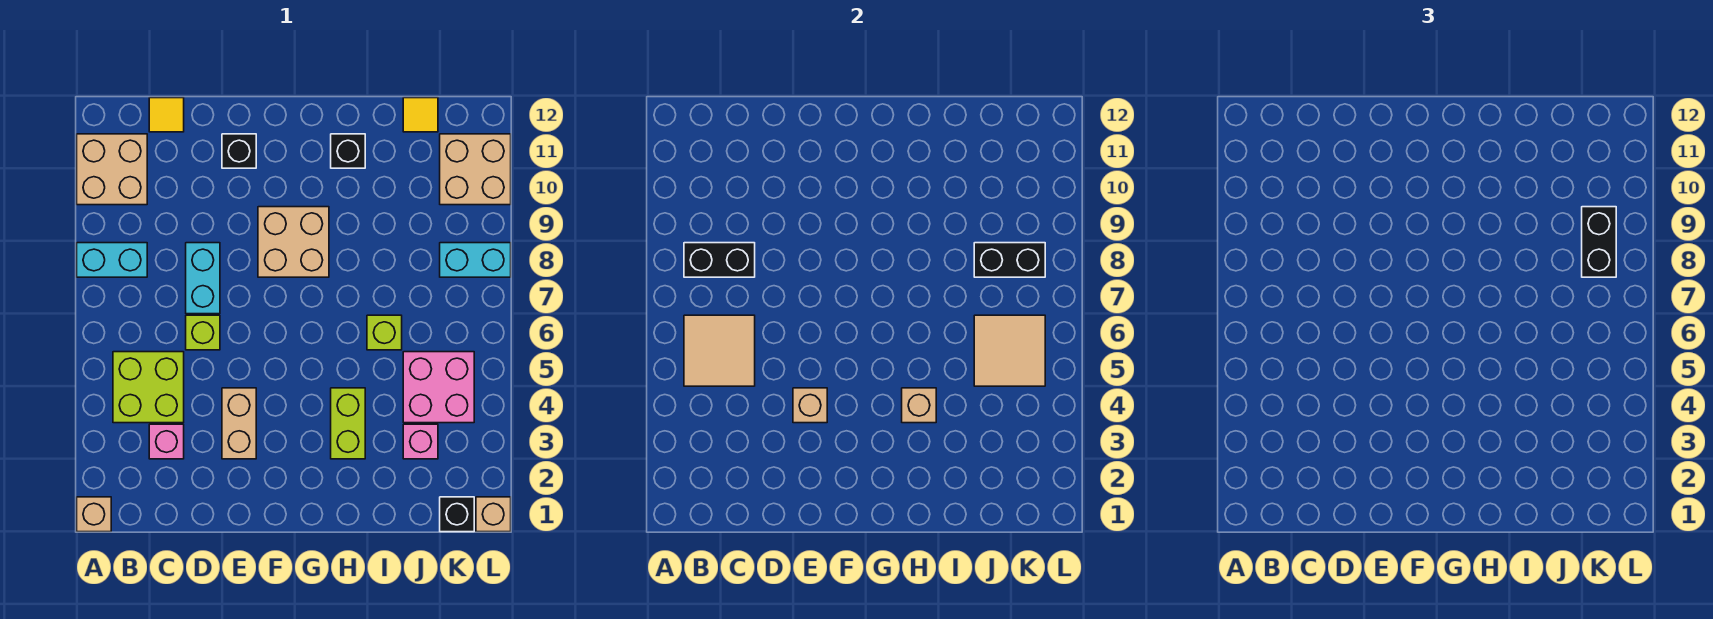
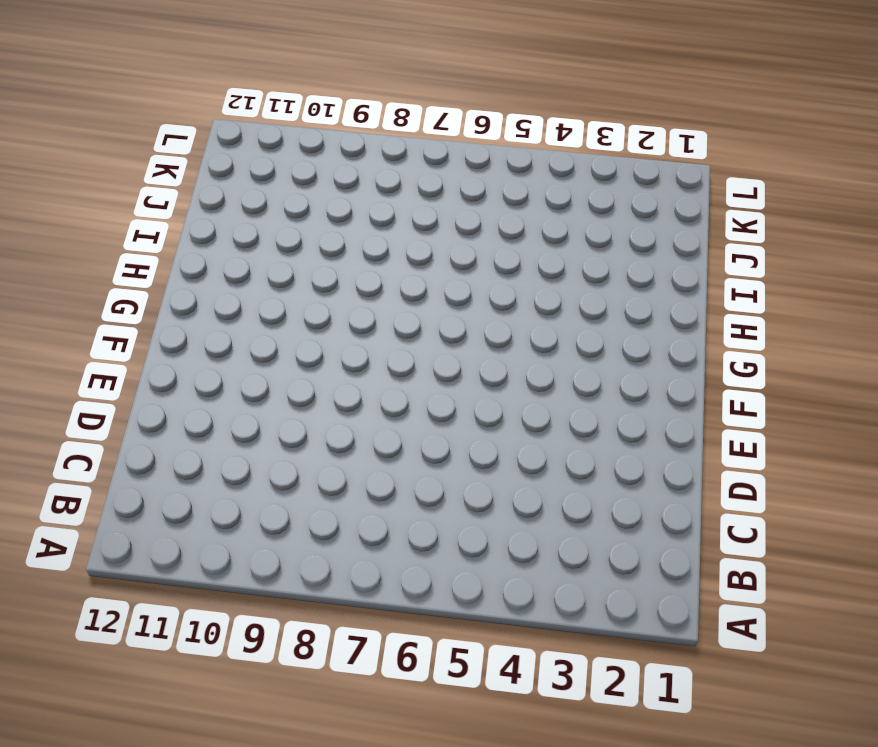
none -> tan brick A1 level 1
none -> cyan brick A8:B8 level 1
none -> tan brick A10:B11 level 1

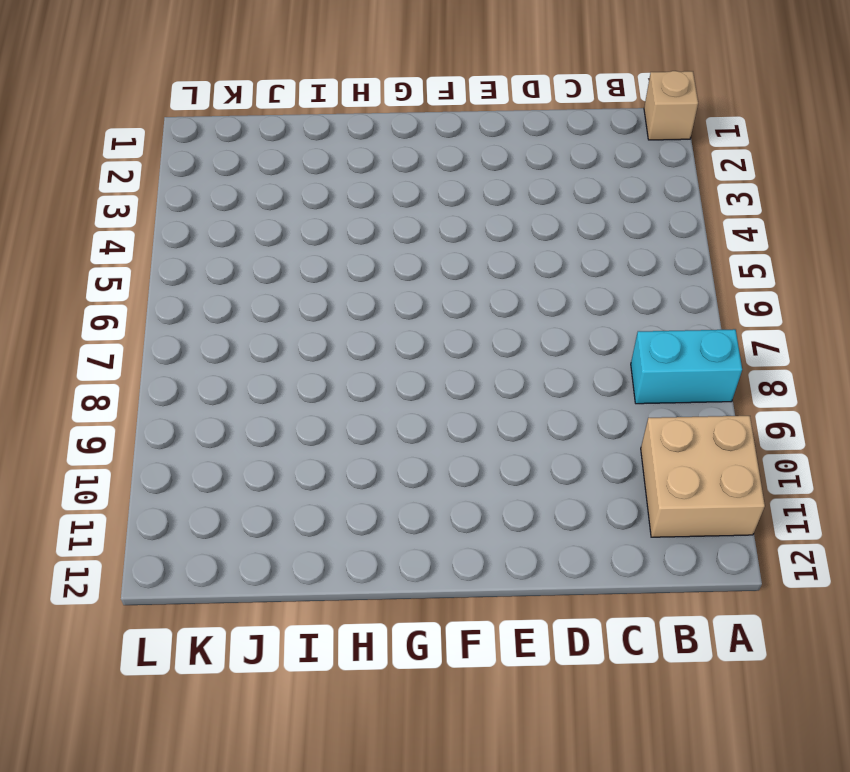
none -> lime brick B4:C5 level 1
none -> pink brick C3 level 1
none -> yellow tile C12 level 1

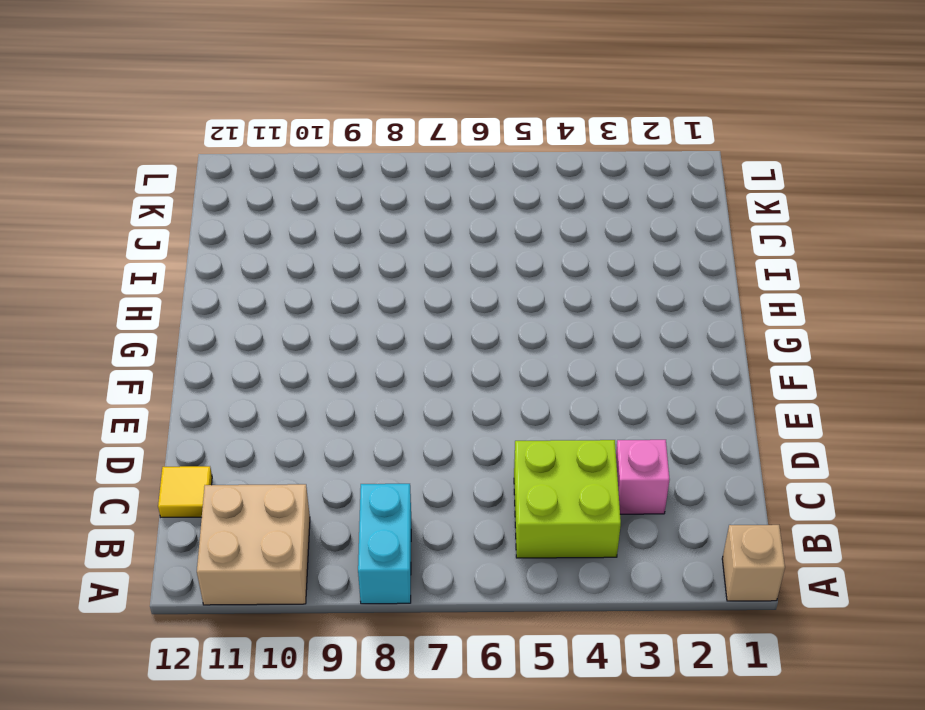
none -> lime brick D6 level 1
none -> cyan brick D7:D8 level 1
none -> tan brick E3:E4 level 1

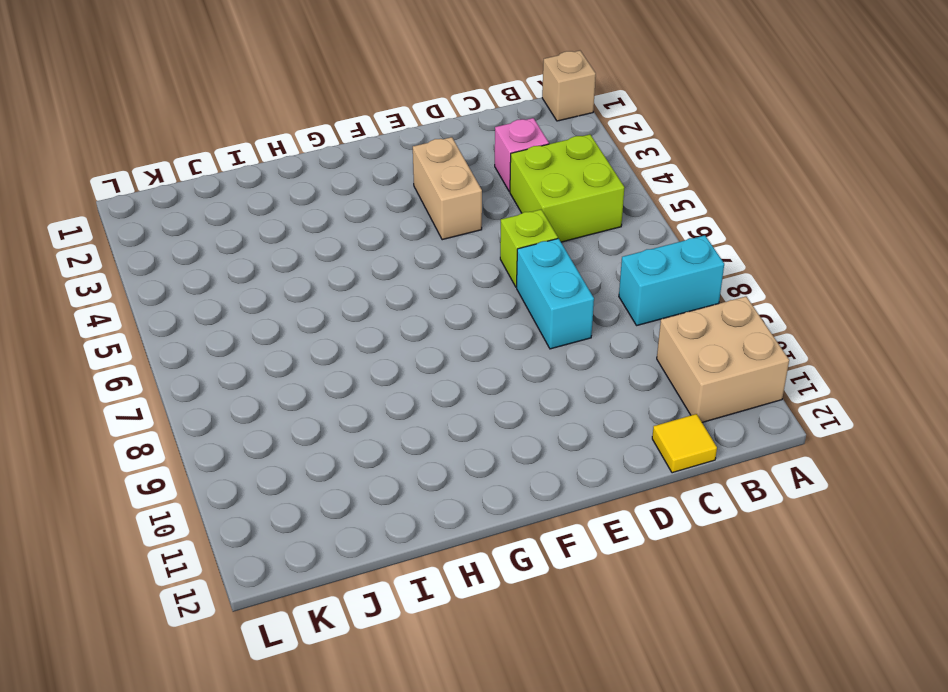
none -> black brick E11 level 1
none -> tan brick F8:G9 level 1
none -> lime brick H3:H4 level 1

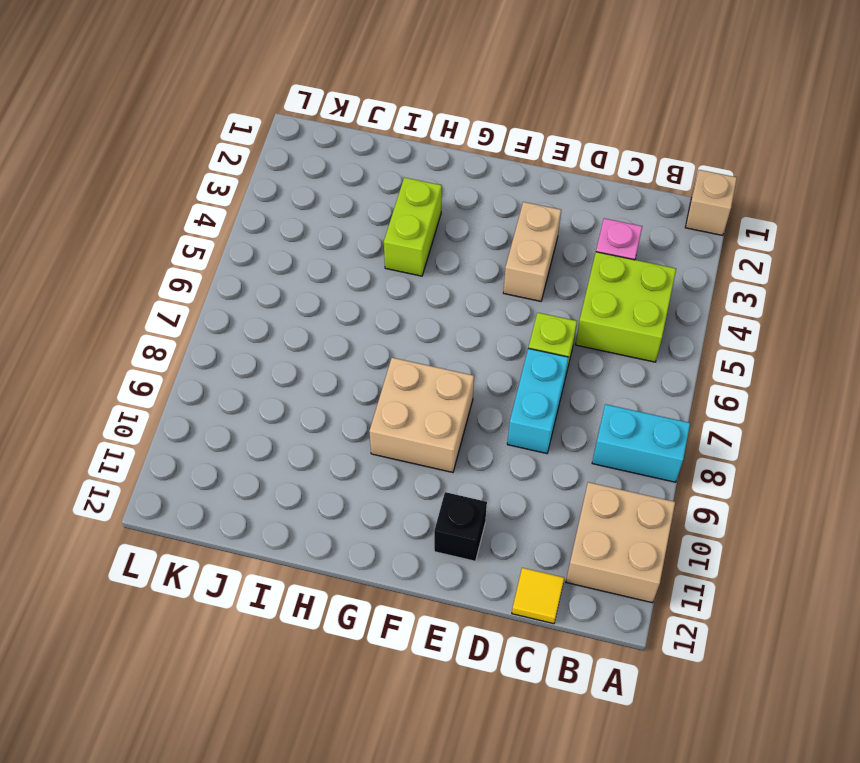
none -> black brick H11 level 1
none -> lime brick I6 level 1
none -> pink brick J3 level 1

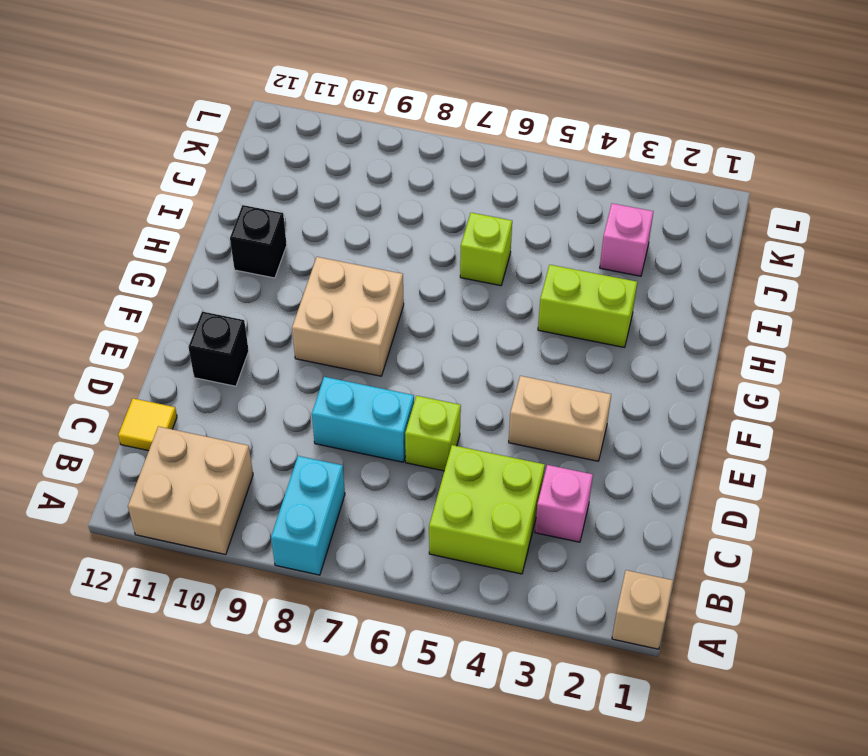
none -> pink brick J4:K5 level 1
none -> yellow tile J12 level 1
none -> black brick K1 level 1

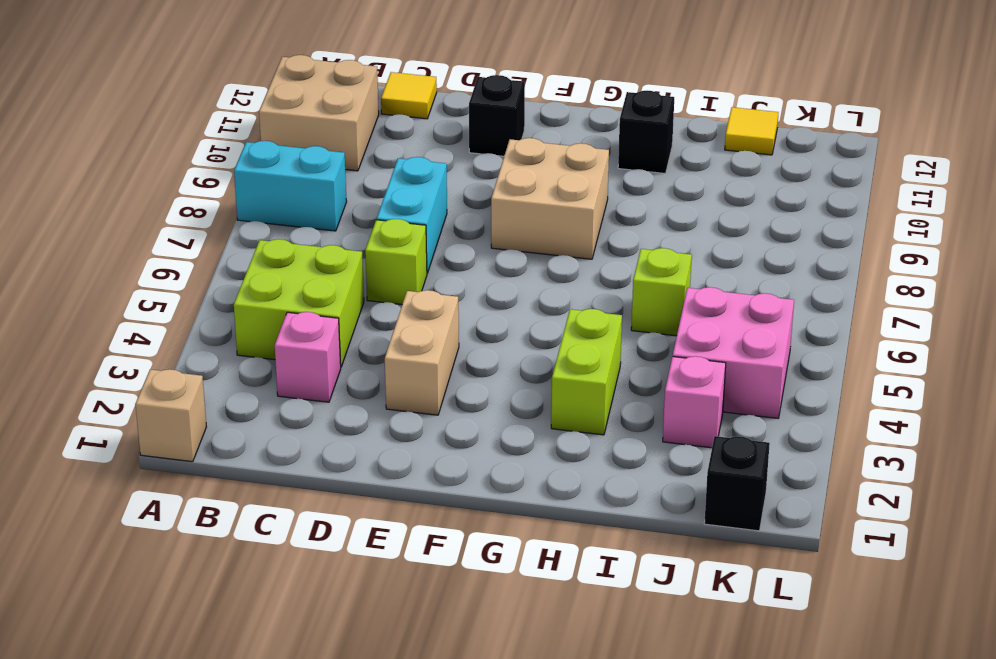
none -> cyan brick K8:L8 level 1
none -> tan brick K10:L11 level 1
none -> tan brick L1 level 1

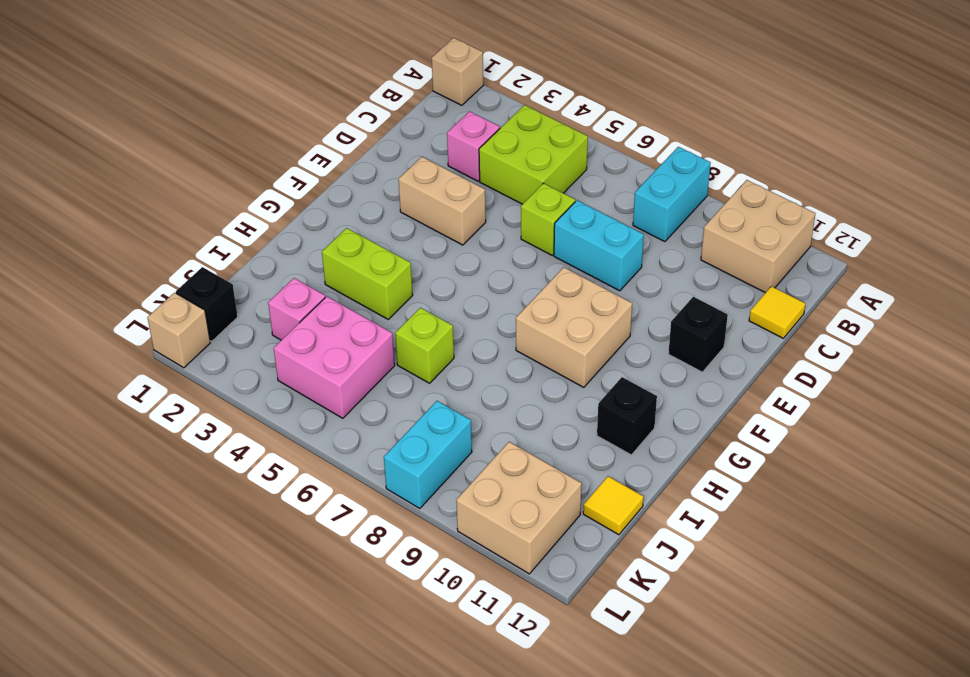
none -> tan tile B5:C6 level 2
none -> black brick B8:C8 level 2
none -> tan brick E4 level 2

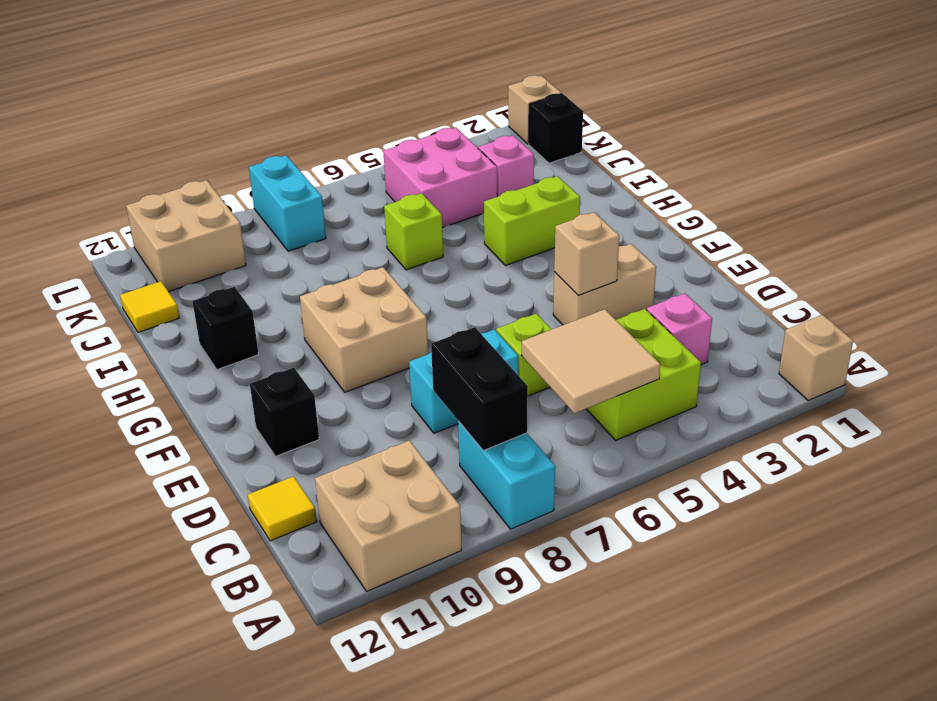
none -> tan brick H4 level 2
none -> tan tile J5:K6 level 2
none -> black brick J8:K8 level 2

